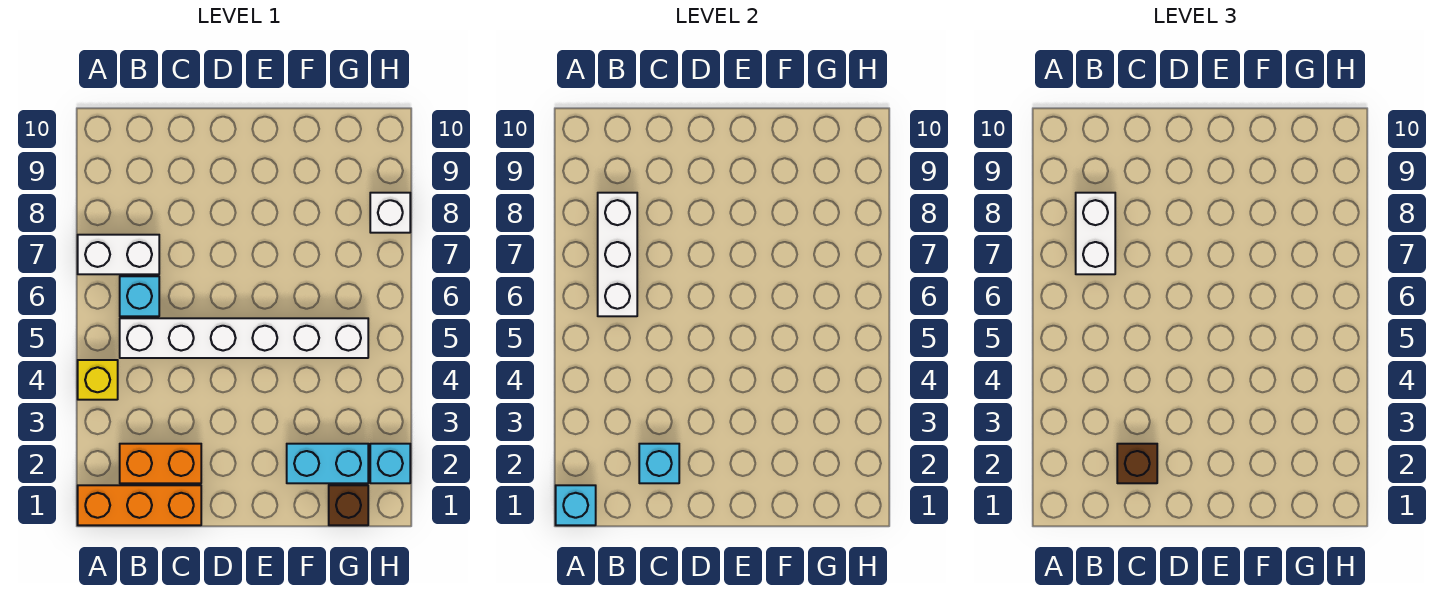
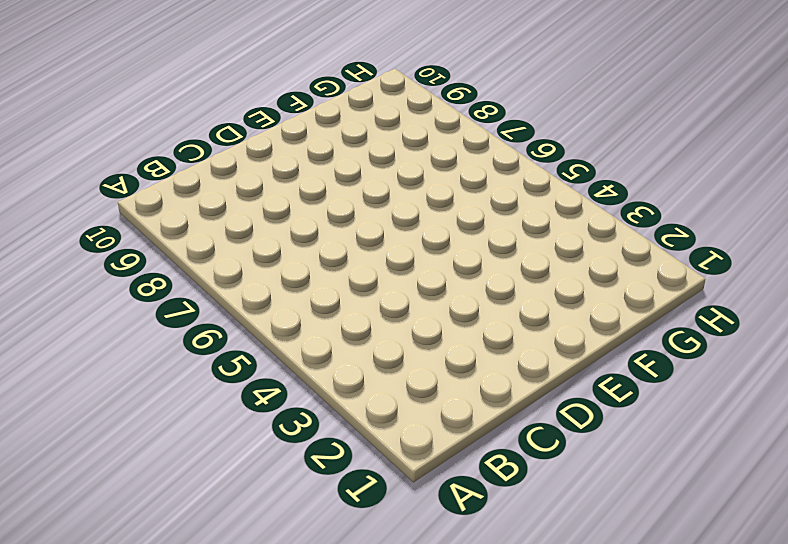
none -> orange brick A1:C1 level 1
none -> yellow brick A4 level 1
none -> white brick A7:B7 level 1

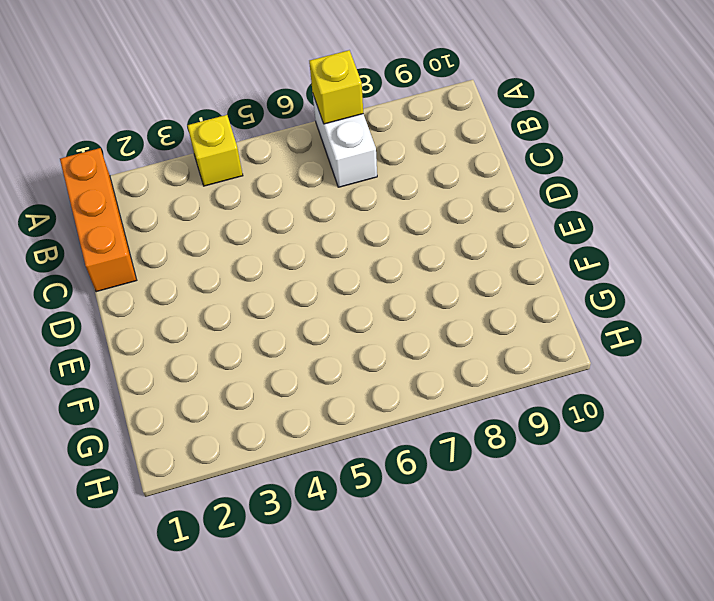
yellow brick A7 level 2 -> none
none -> orange brick B2:C2 level 1
none -> white brick B5:G5 level 1
none -> cyan brick B6 level 1

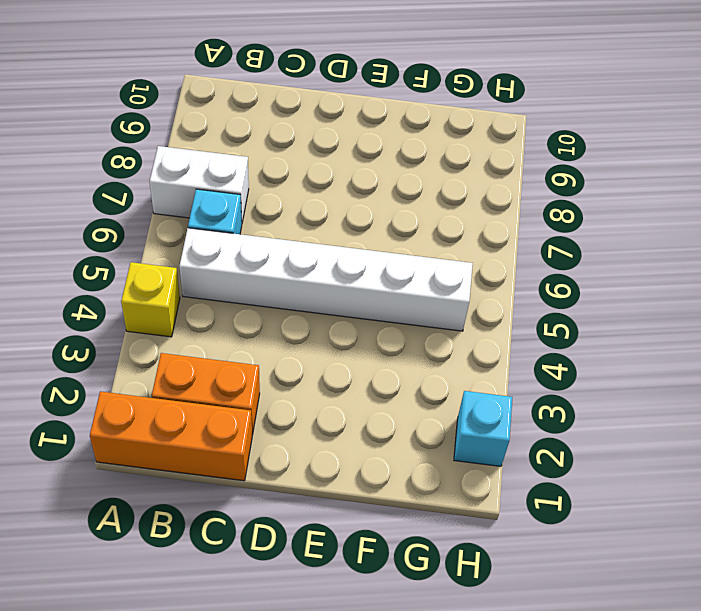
none -> cyan brick F2:G2 level 1
none -> brown brick G1 level 1
none -> white brick H8 level 1

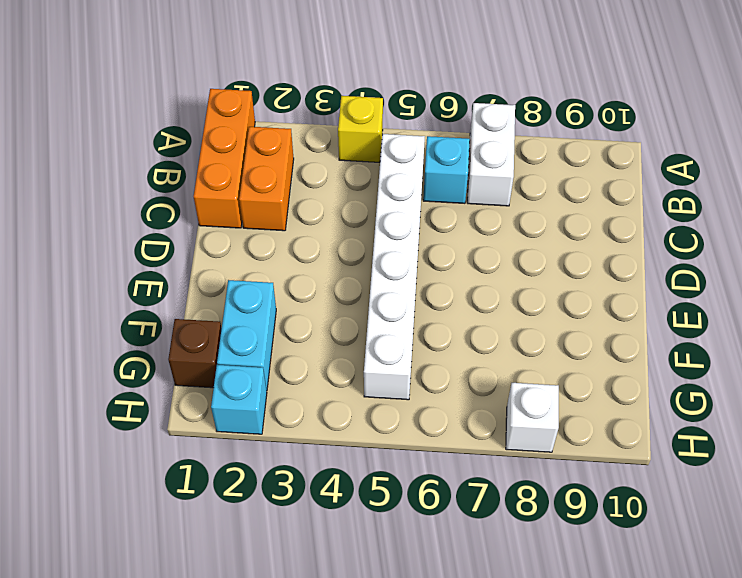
none -> cyan brick A1 level 2
none -> white brick B6:B8 level 2
none -> cyan brick C2 level 2

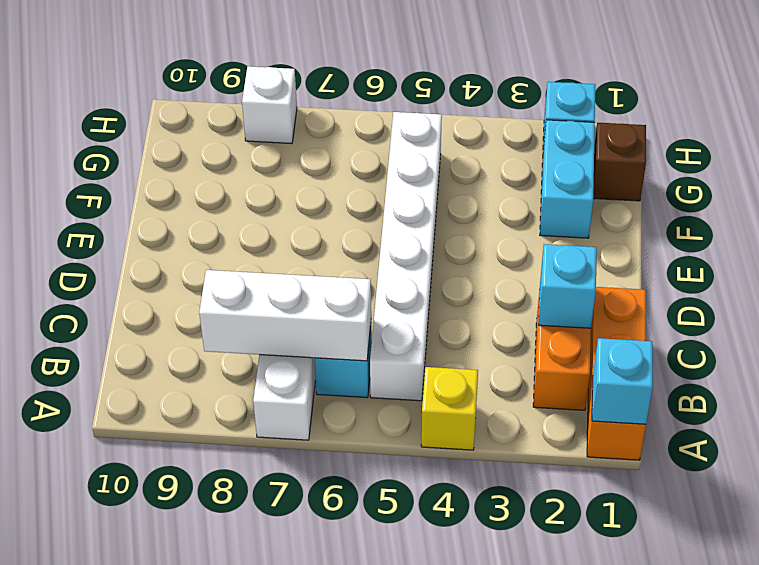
none -> white brick B7:B8 level 3
none -> brown brick C2 level 3

